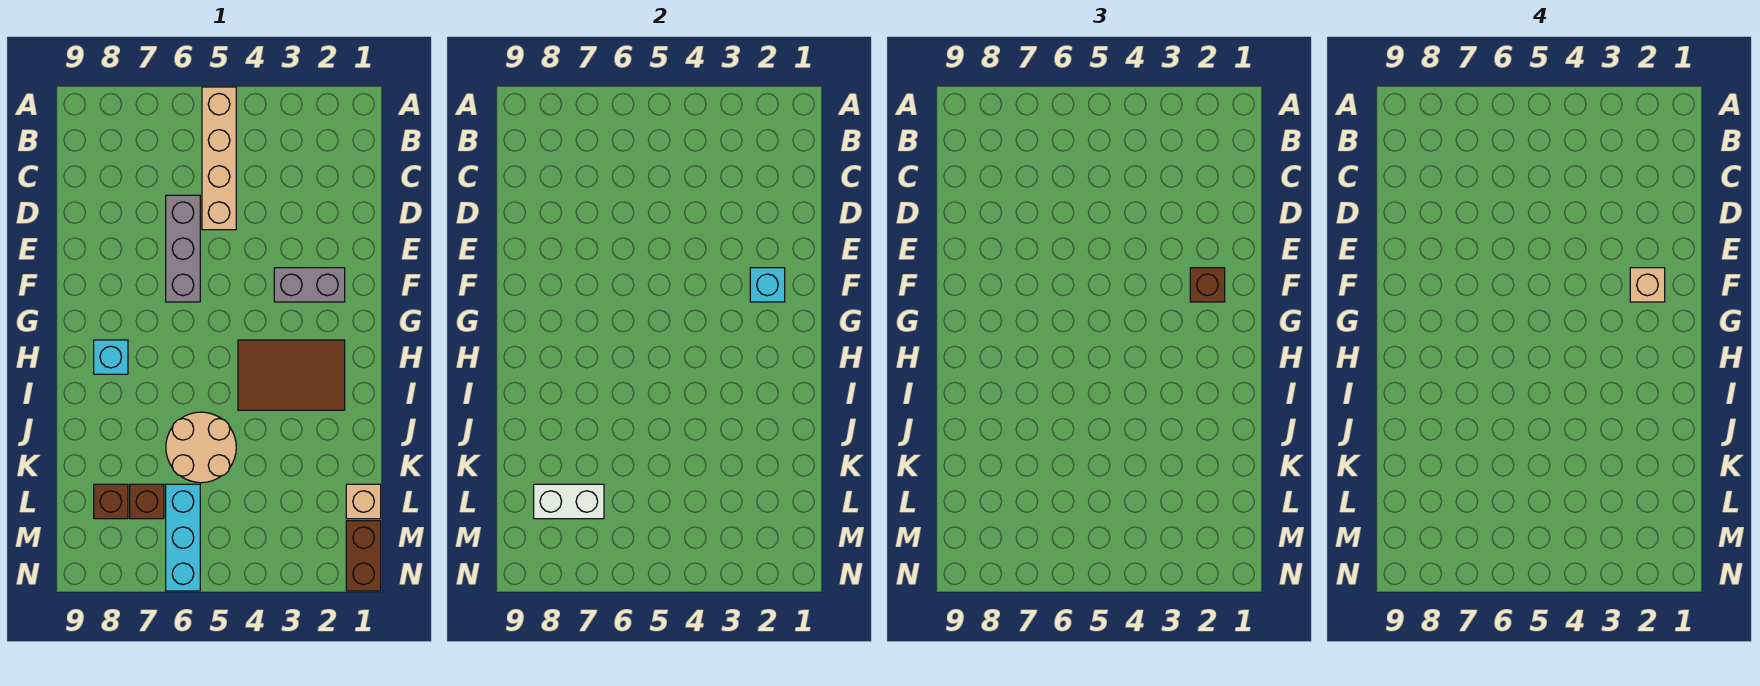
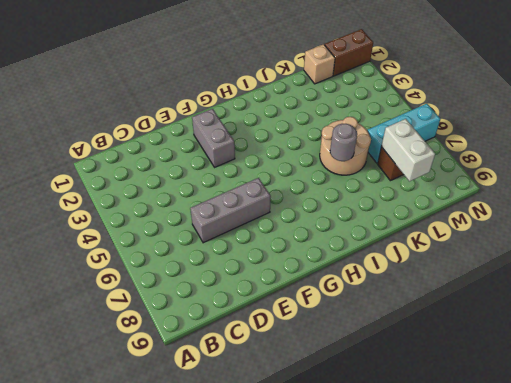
grey round brick J6 level 2 -> none
none -> tan brick A5:D5 level 1
none -> brown tile H2:I4 level 1
none -> cyan brick H8 level 1

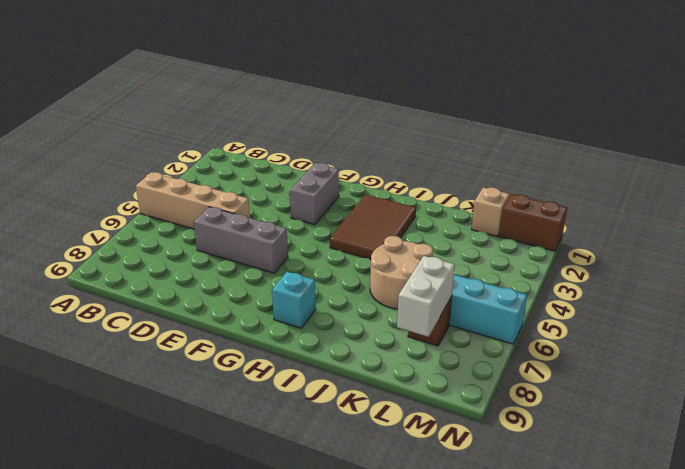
none -> brown brick L8 level 1
none -> cyan brick F2 level 2
none -> brown brick F2 level 3

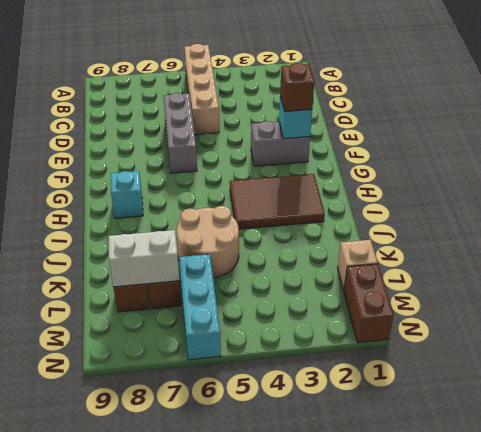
none -> tan brick F2 level 4

